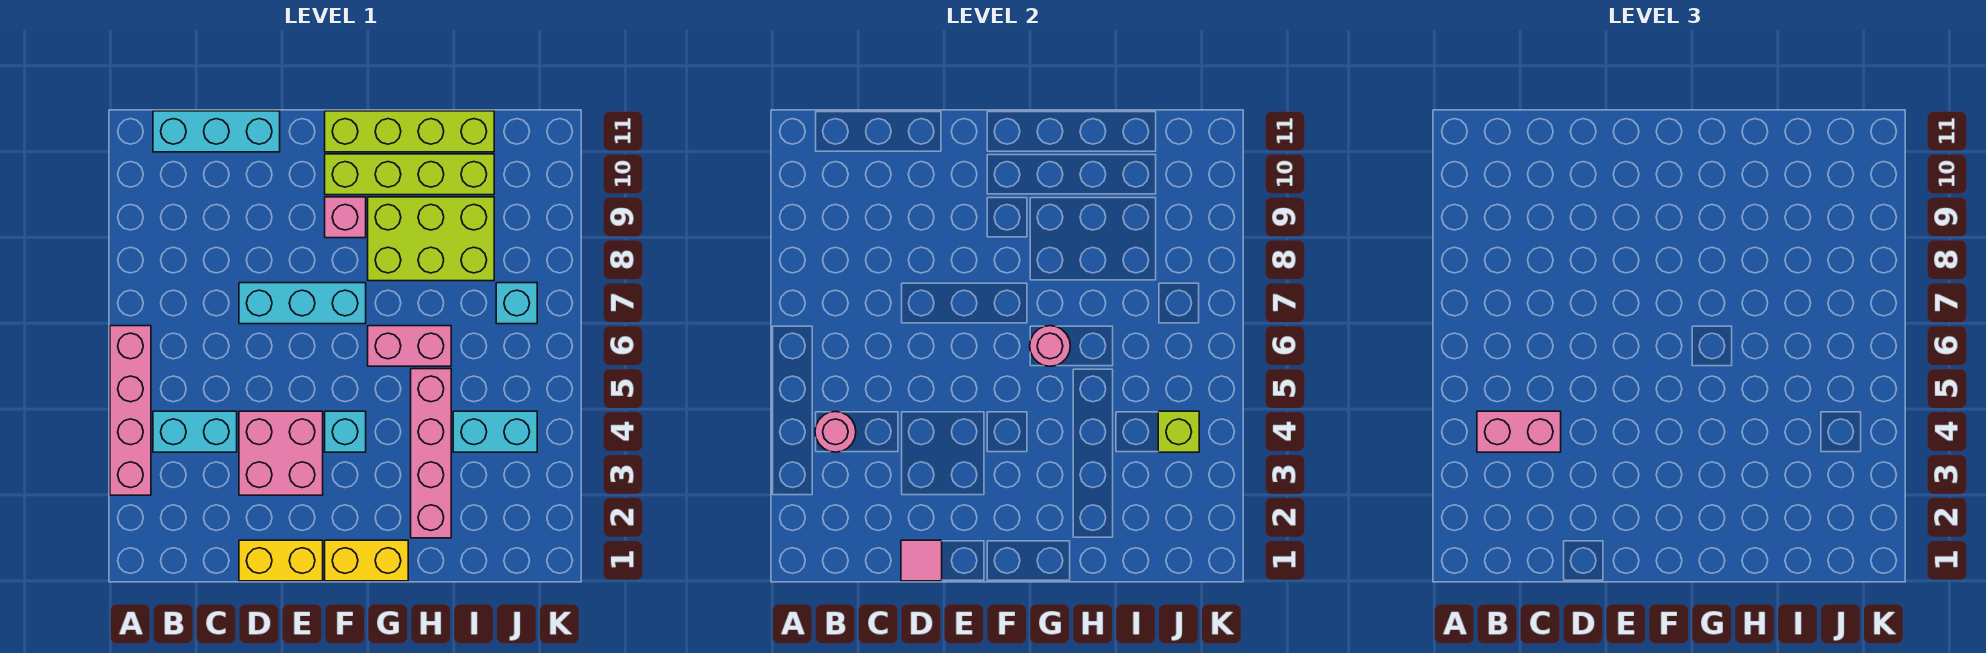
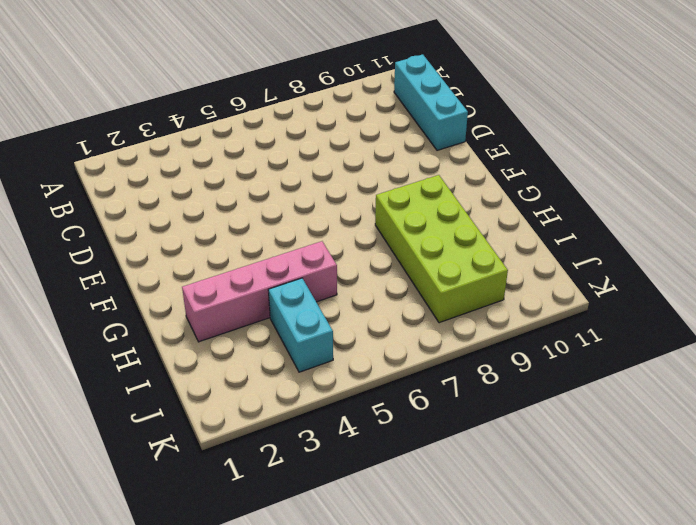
lime brick G8:J9 level 1 -> lime brick G8:I9 level 1
none -> pink brick A3:A6 level 1
none -> cyan brick B4:C4 level 1
none -> yellow brick D1:E1 level 1

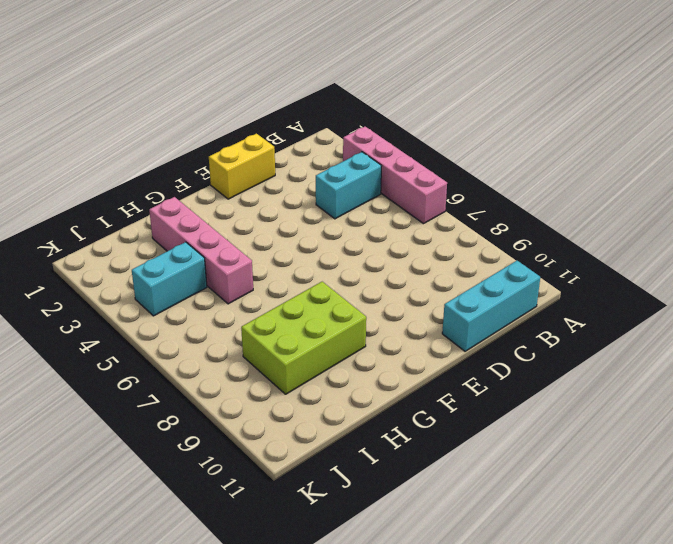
none -> pink brick D3:E4 level 1
none -> cyan brick D7:F7 level 1
none -> yellow brick F1:G1 level 1

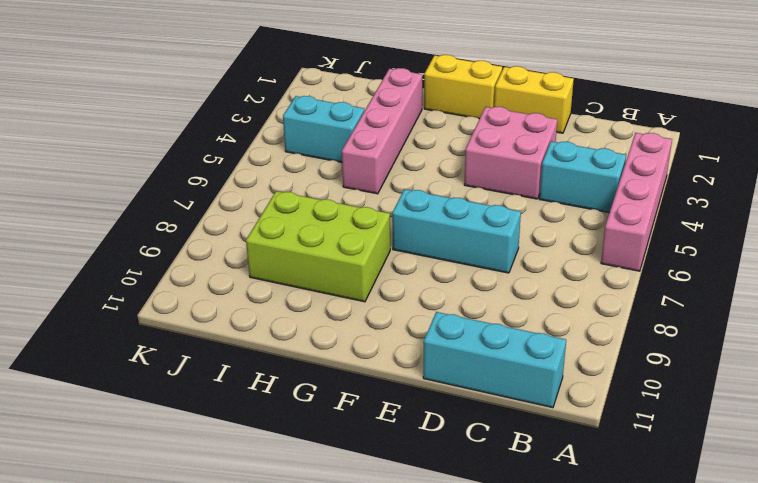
none -> cyan brick F4 level 1
none -> pink brick F9 level 1
none -> lime brick F10:I10 level 1

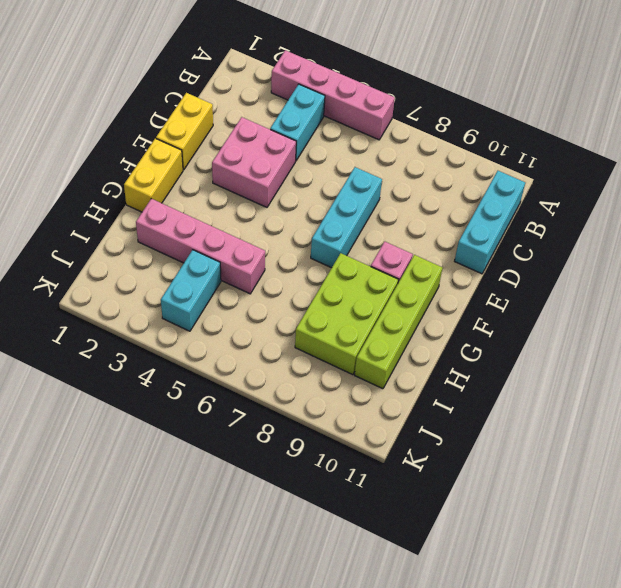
none -> cyan brick F4 level 1
none -> lime brick F11:I11 level 1
none -> pink brick G6:H6 level 1

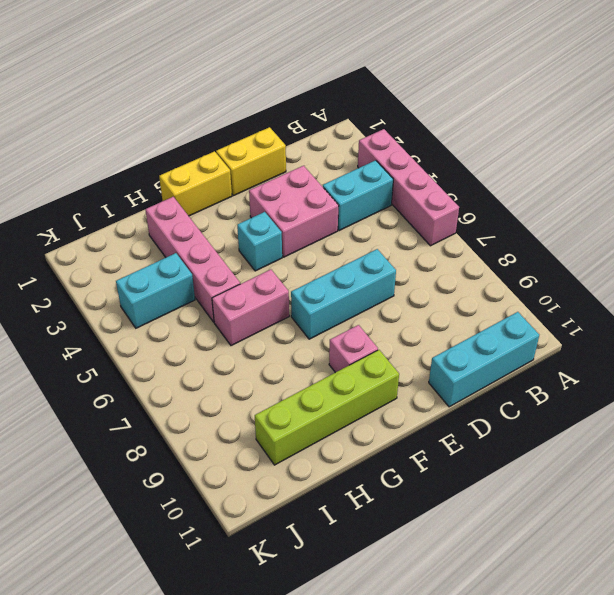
none -> lime brick F11:I11 level 1
none -> lime brick G8:I9 level 1
none -> cyan brick J7 level 1

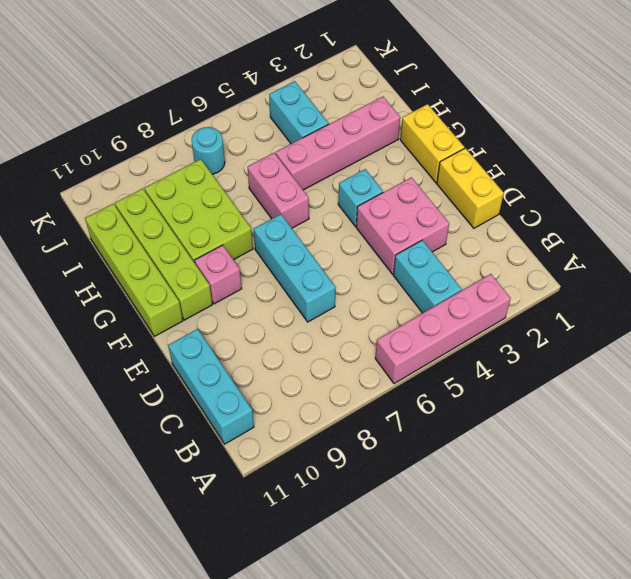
cyan round brick J7 level 1 -> cyan brick J7 level 1
none -> pink round brick B4 level 2
none -> pink tile D1 level 2
none -> pink round brick G6 level 2

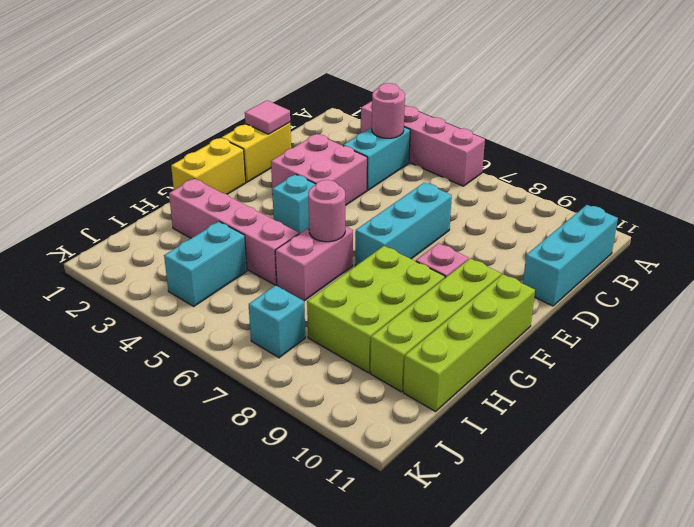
none -> lime brick J4 level 2
none -> pink brick B4:C4 level 3

